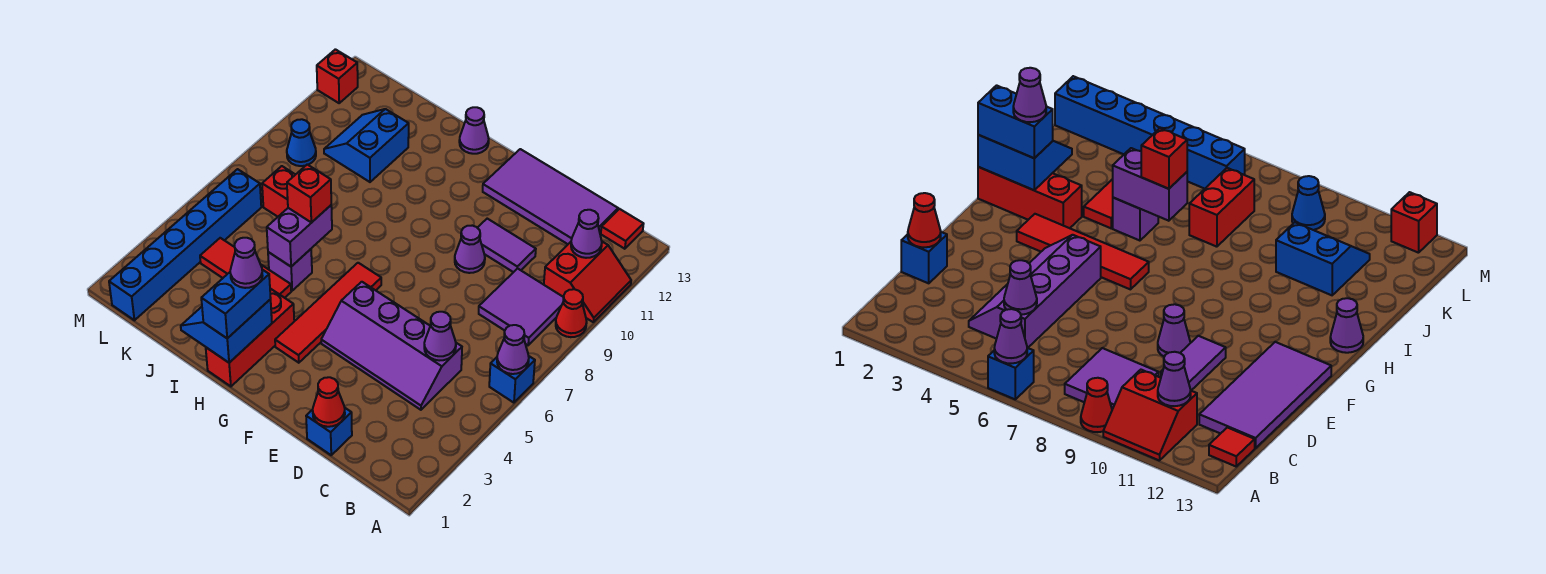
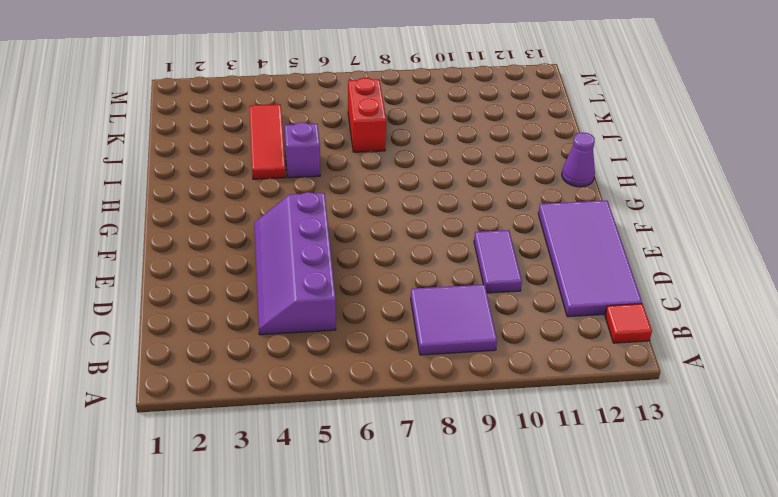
none -> blue brick A6 level 1
none -> red cone A9 level 1
none -> red slope A10:B11 level 1 top B

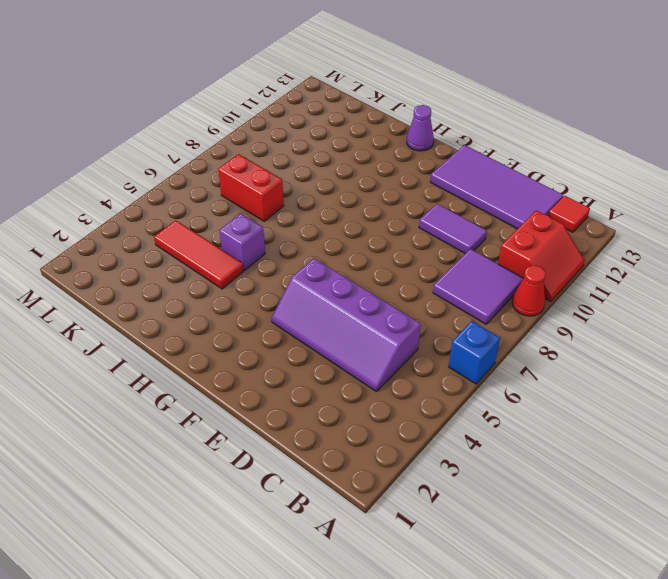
none -> blue brick D1 level 1
none -> purple cone E9 level 1
none -> red tile G3:G6 level 1

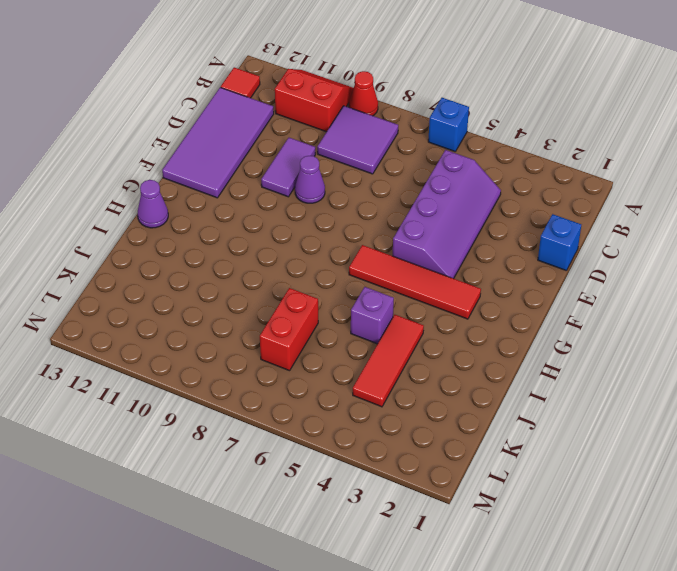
none -> red brick H1:H3 level 1
none -> blue slope J10:K11 level 1 top J
none -> blue brick L1:L6 level 1

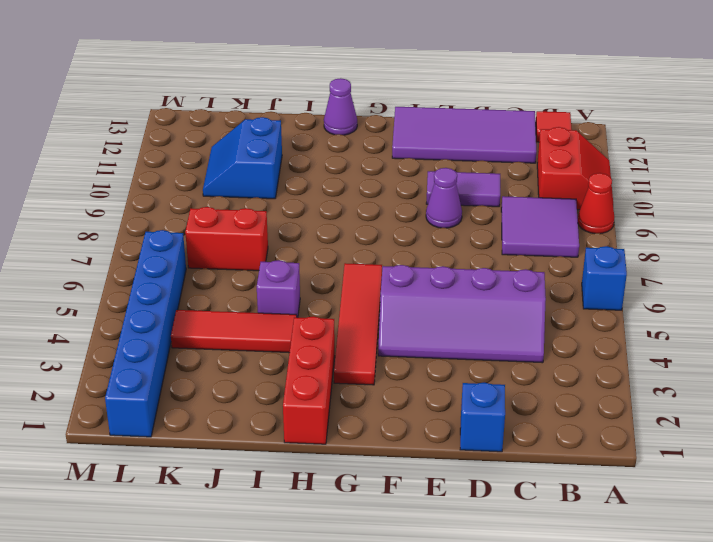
none -> blue cone L9 level 1
none -> red brick M12 level 1
none -> purple cone A6 level 2

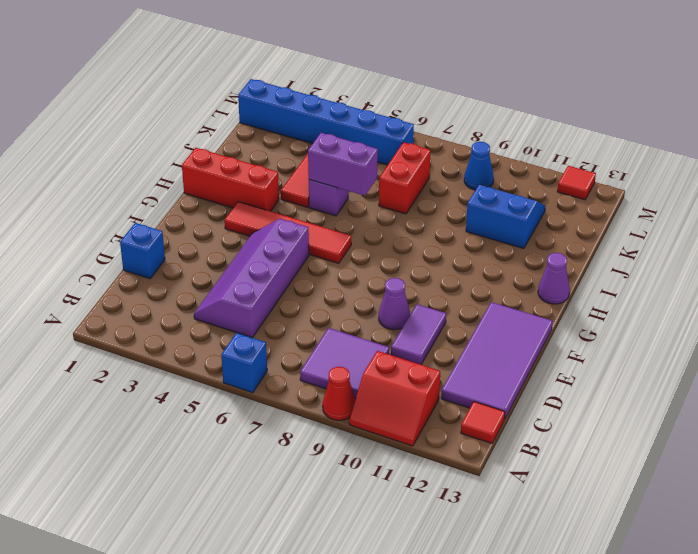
red tile M12 level 1 -> red brick M12 level 1
none -> purple cone A6 level 2
none -> purple cone B11 level 2
none -> purple cone C5 level 2

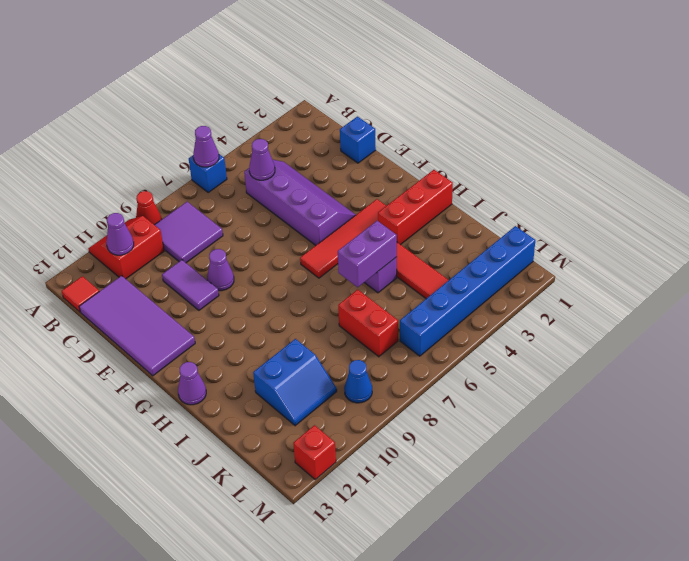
none -> red cone D1 level 2
none -> blue slope H1:I2 level 2 top H
none -> blue brick H1:H2 level 3

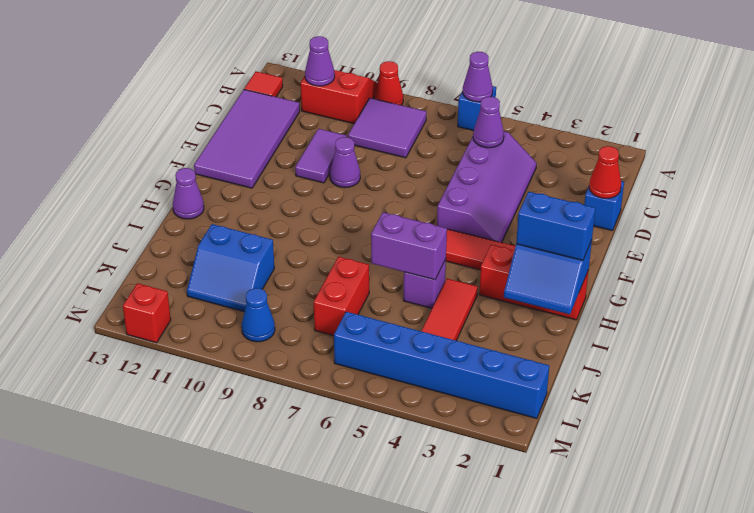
none -> red brick I6 level 3
none -> purple cone H2 level 4

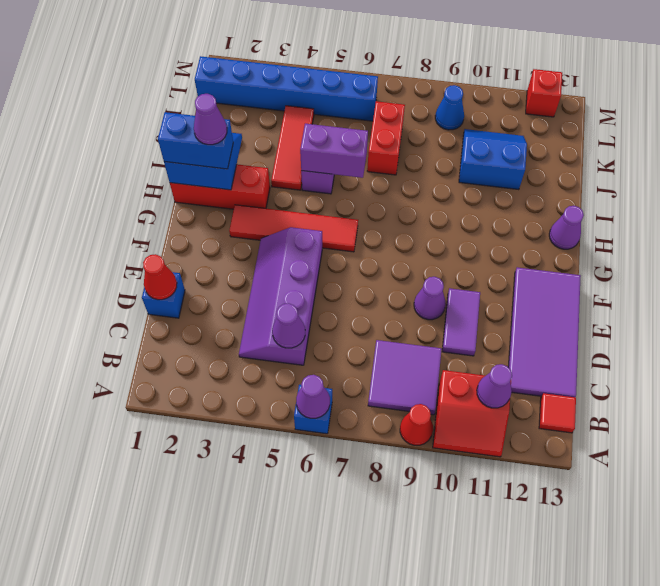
none -> red brick I6 level 3

